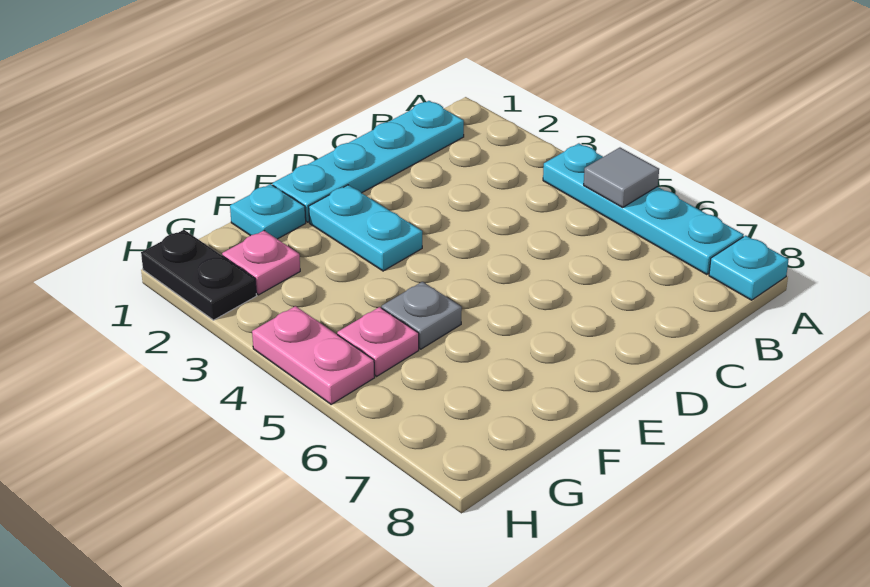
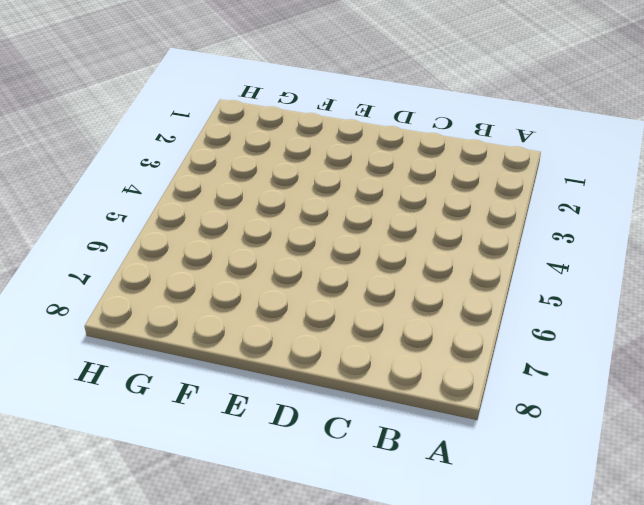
none -> cyan plate A4:A7 level 1
none -> cyan plate A8 level 1

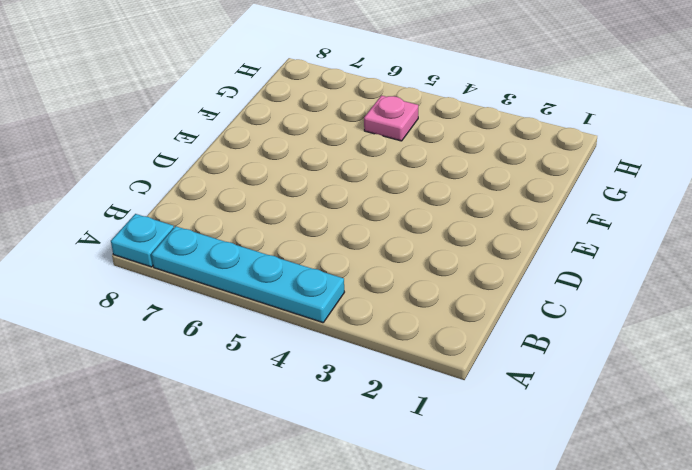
none -> cyan plate B1:E1 level 1
none -> cyan plate E2:E3 level 1

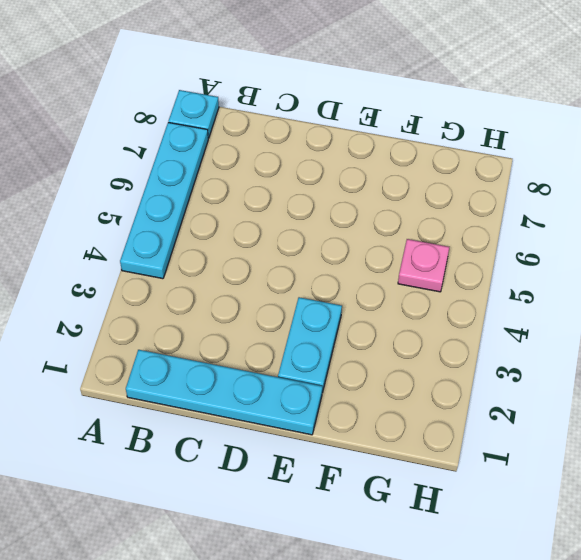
none -> cyan plate F1 level 1
none -> grey plate F5 level 1

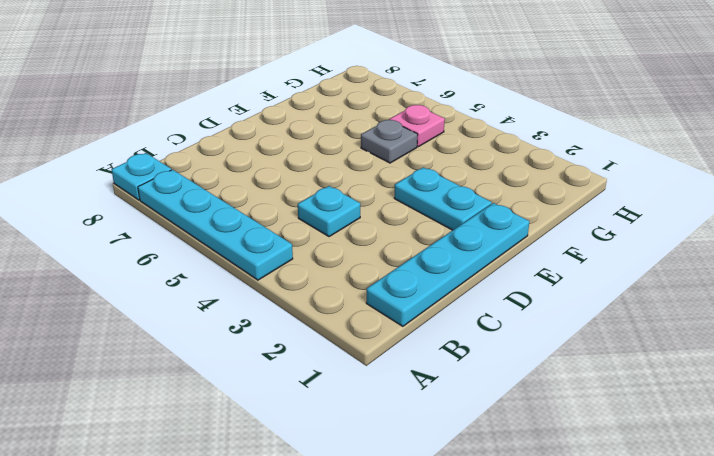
cyan plate C4 level 1 -> cyan plate F1 level 1
none -> pink plate G2 level 1
none -> black plate H1:H2 level 1

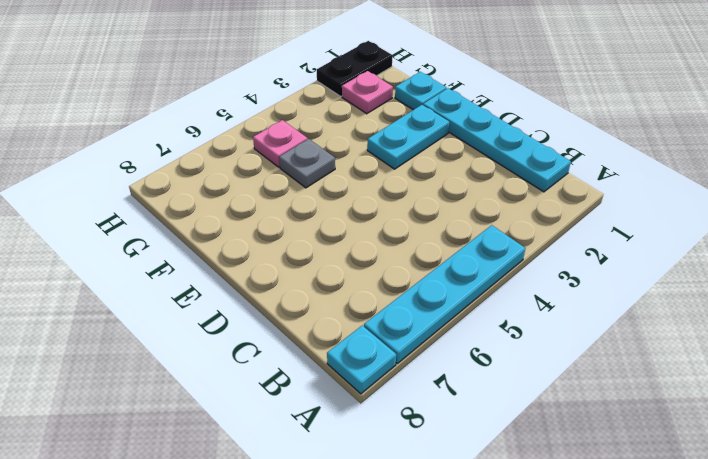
none -> pink plate H4:H5 level 1
none -> grey tile A5 level 2

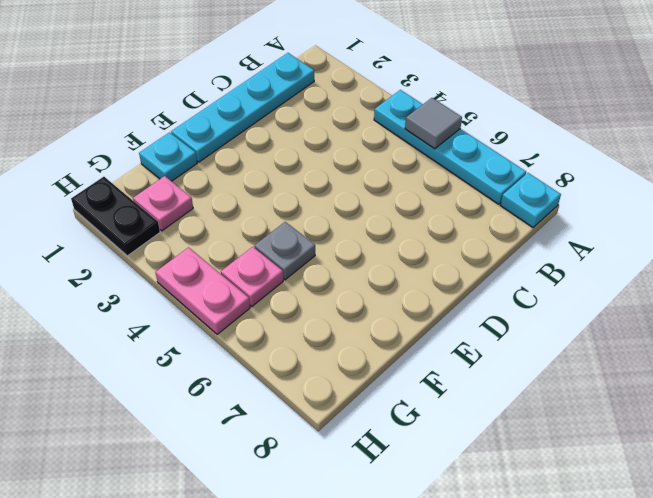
none -> cyan plate E2:E3 level 1

